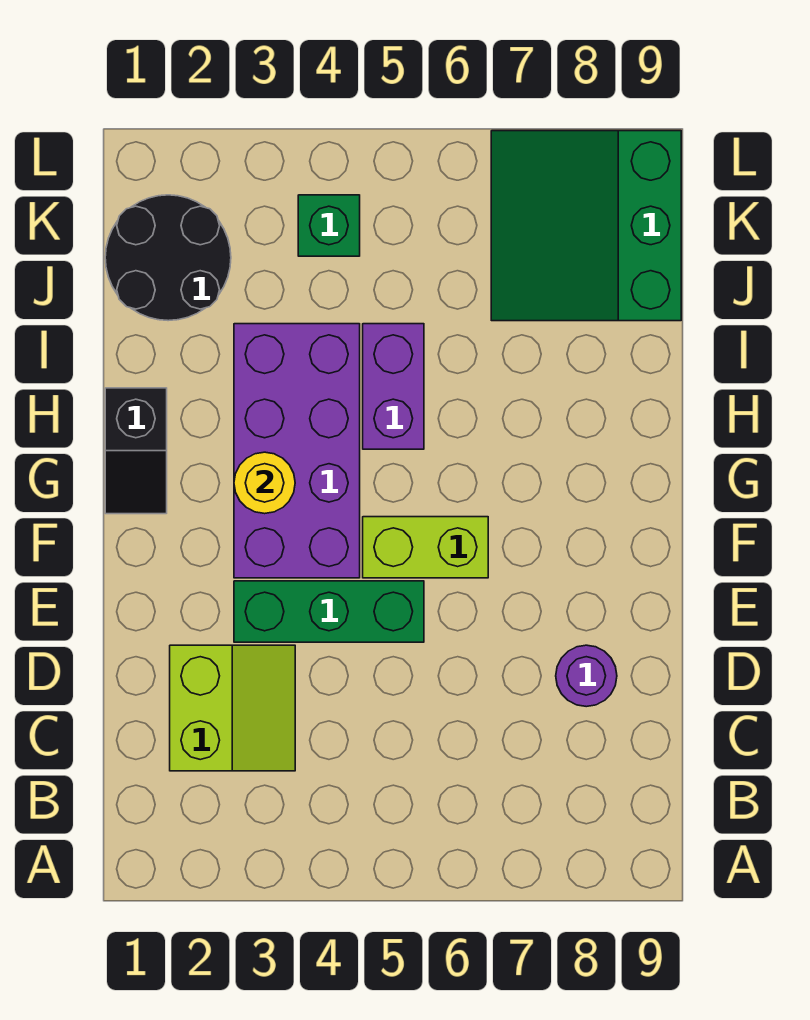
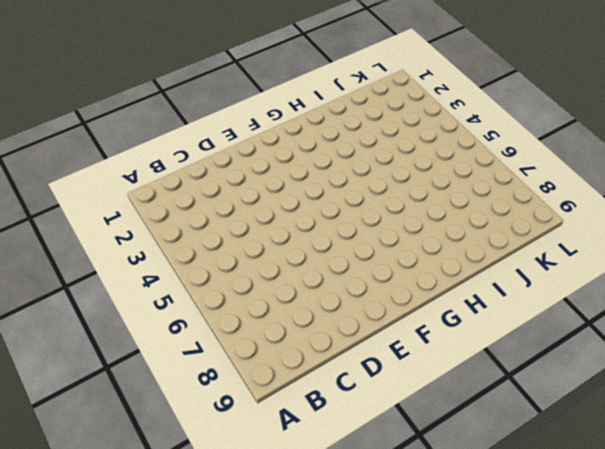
none -> lime slope C2:D3 level 1 top 2
none -> purple round brick D8 level 1

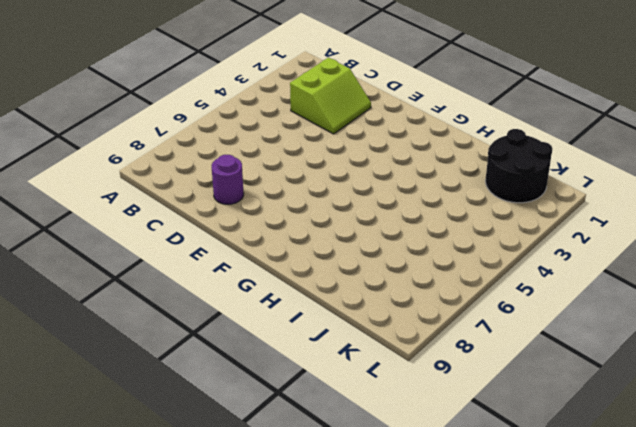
lime slope C2:D3 level 1 top C -> lime slope C2:D3 level 1 top 2
none -> green brick E3:E5 level 1
none -> purple brick F3:I4 level 1

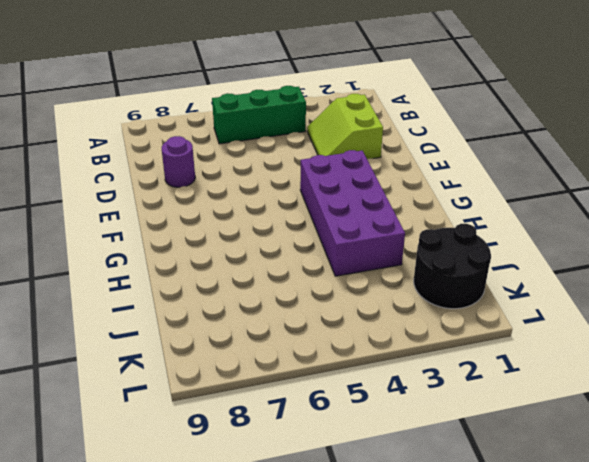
green brick B4:B6 level 1 -> green brick E3:E5 level 1
none -> lime brick F5:F6 level 1
none -> black slope G1:H1 level 1 top H

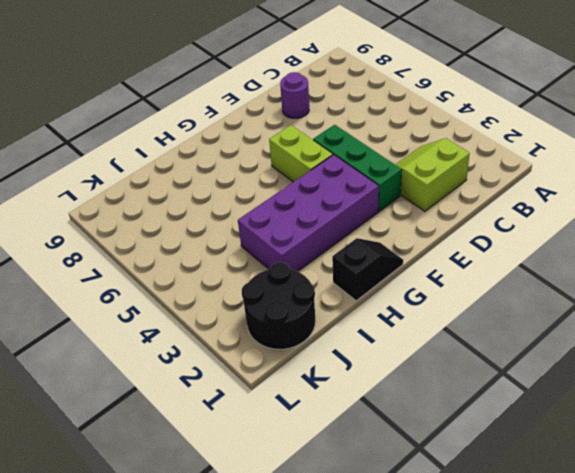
none -> purple brick H5:I5 level 1
none -> green slope J7:L9 level 1 top 9

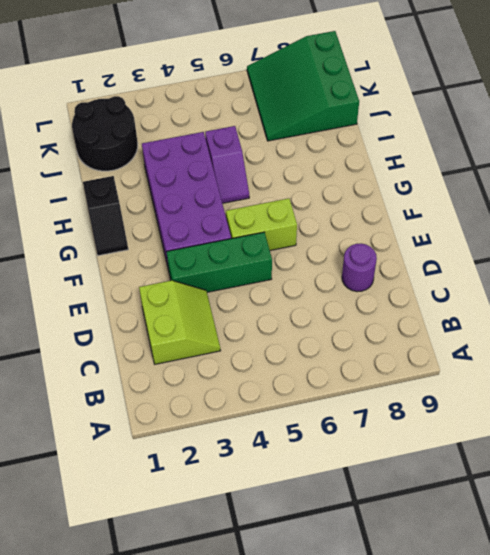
purple slope H5:I5 level 1 top I -> purple brick H5:I5 level 1
none -> green brick K4 level 1
none -> yellow round brick G3 level 2

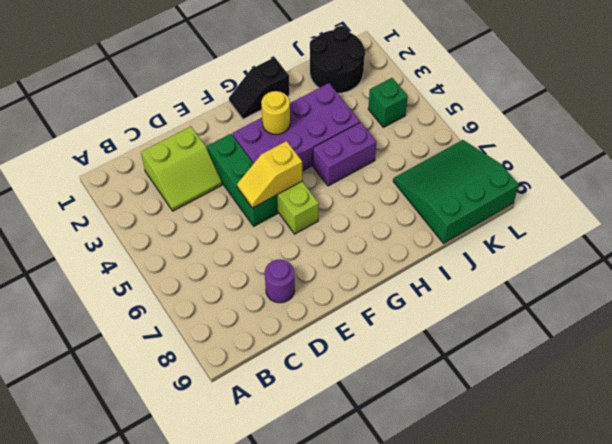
yellow slope E5:F5 level 2 top F -> none

